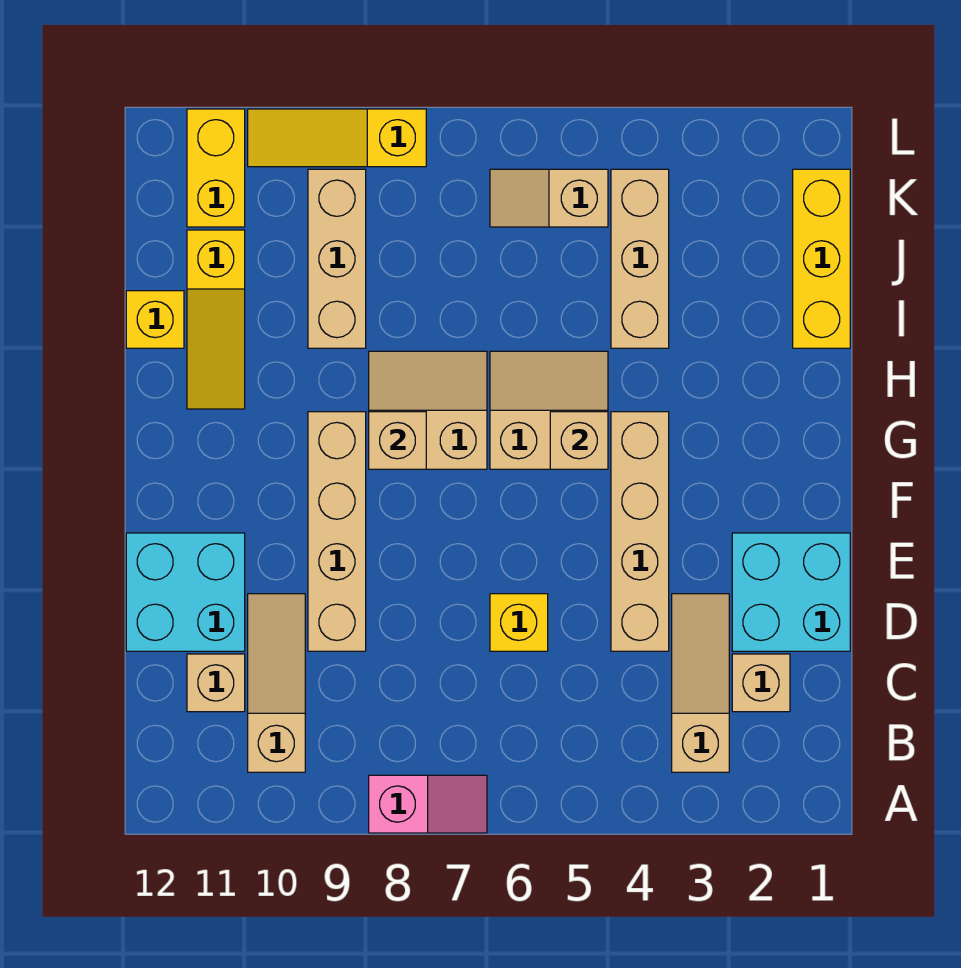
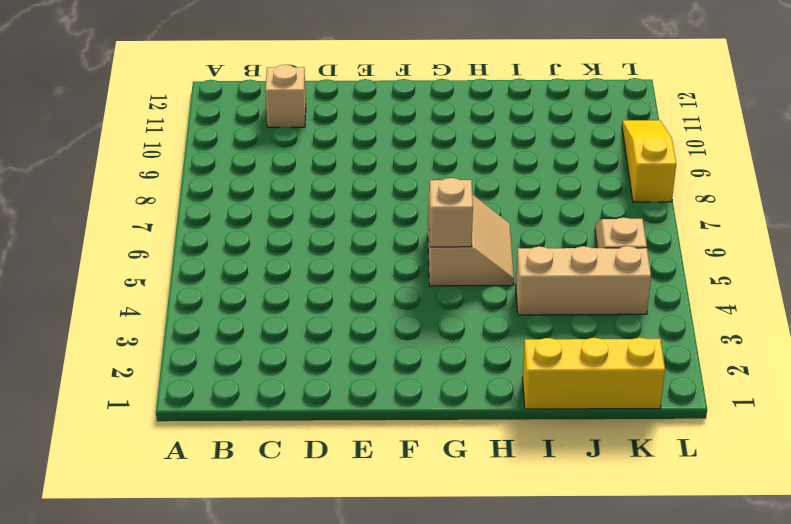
none -> pink slope A7:A8 level 1 top 8
none -> tan slope B3:D3 level 1 top B
none -> tan slope B10:D10 level 1 top B

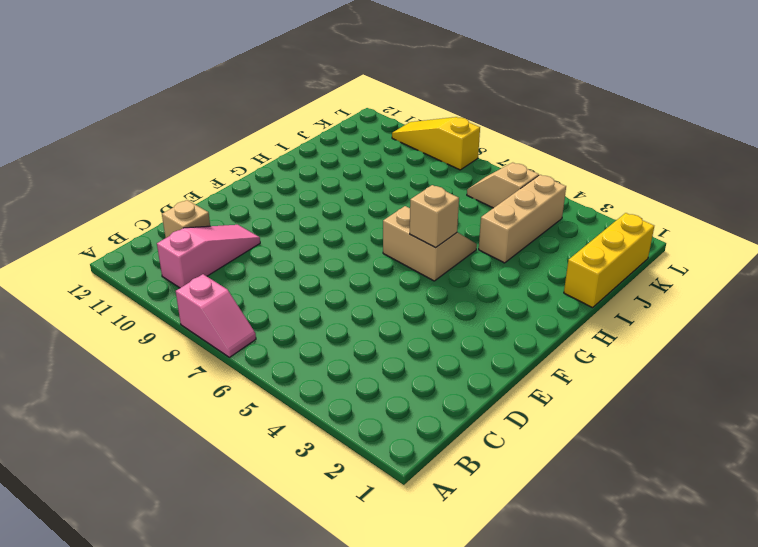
pink slope B10:D10 level 1 top B -> tan slope B10:D10 level 1 top B
none -> tan slope B3:D3 level 1 top B
none -> tan brick C2 level 1
none -> cyan brick D1:E2 level 1

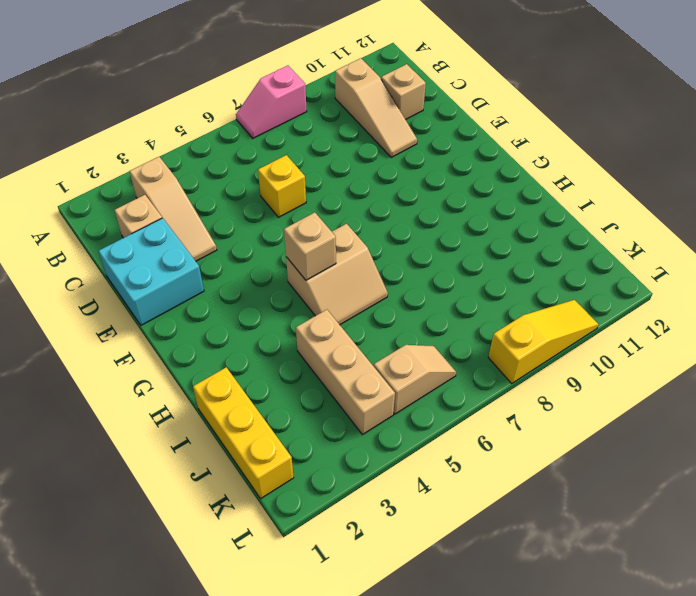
none -> tan brick D4:G4 level 1
none -> tan brick D9:G9 level 1
none -> cyan brick D11:E12 level 1

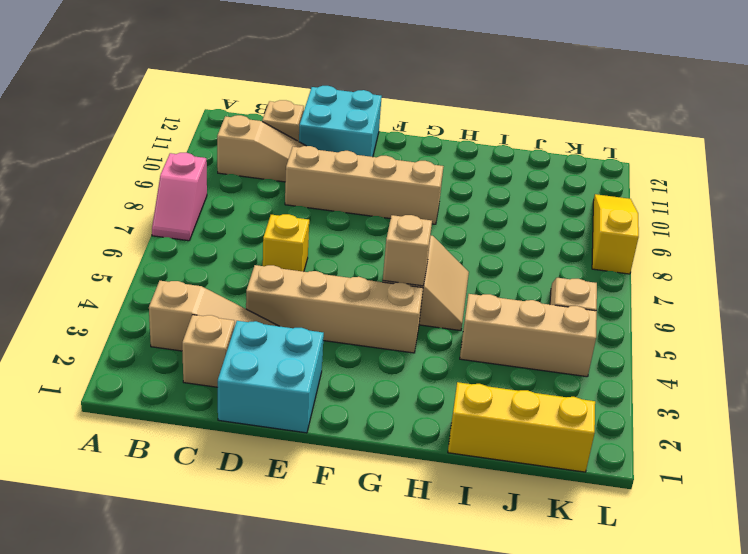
none -> tan slope G7:H8 level 1 top G
none -> yellow slope H11:J11 level 1 top J
none -> tan brick I9:K9 level 1

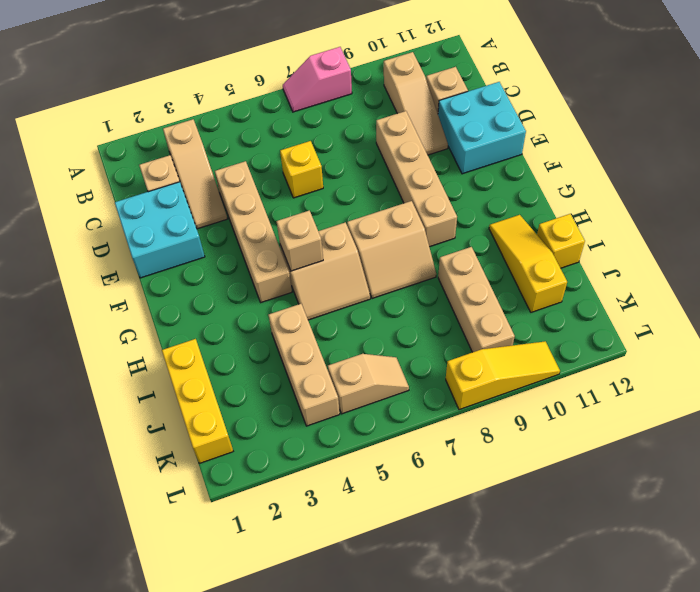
none -> yellow brick K11:L11 level 1
none -> tan brick G8 level 2

